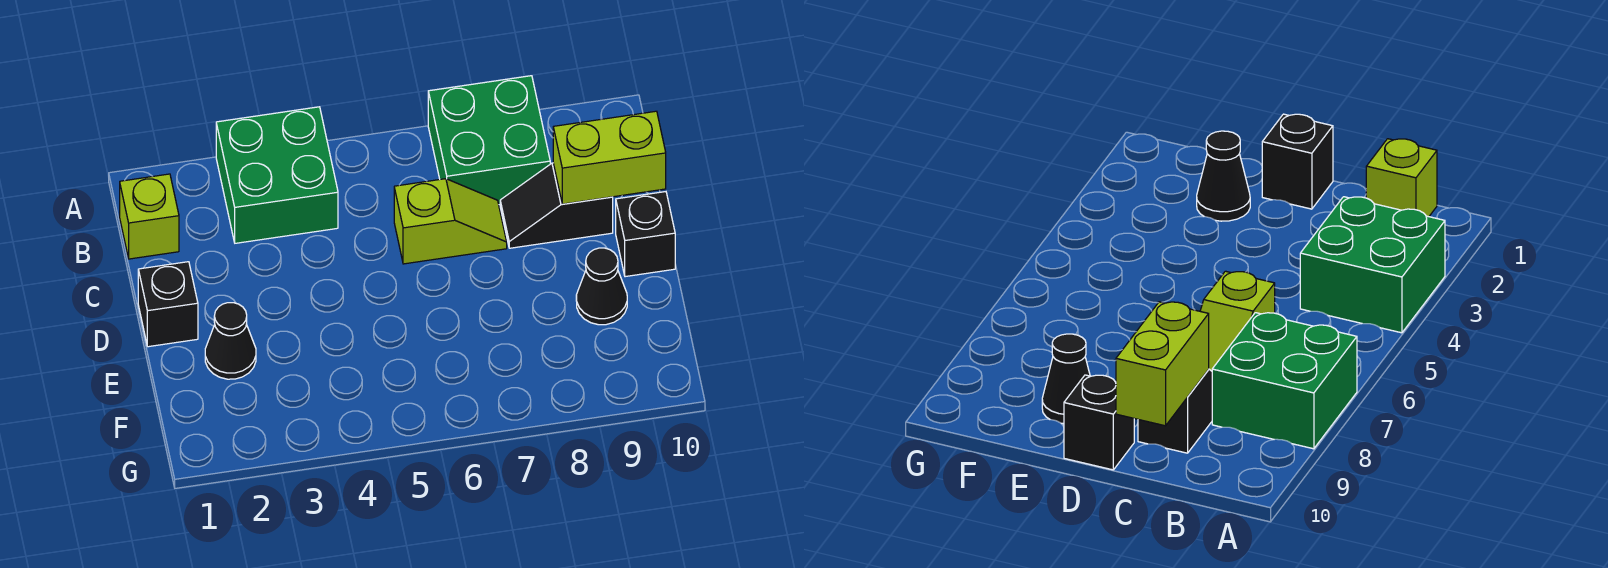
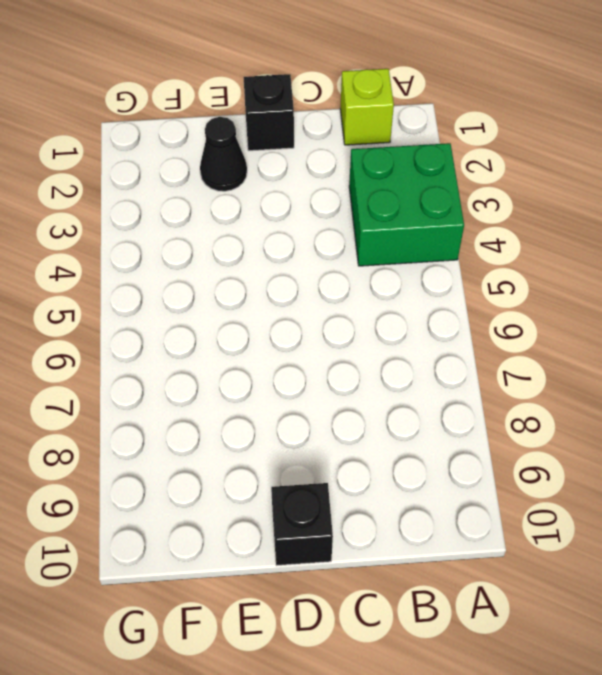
none -> green brick A7:B8 level 1
none -> lime slope C6:C7 level 1 top 6

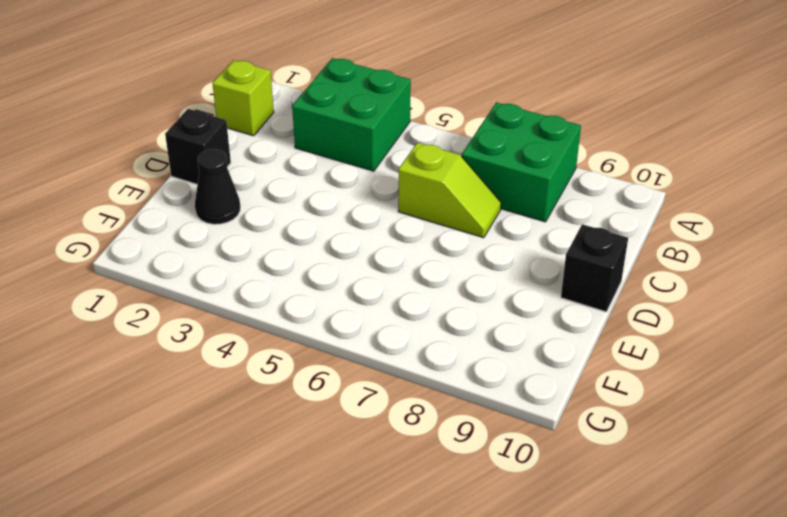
none -> black slope C8:C9 level 1 top 9
none -> black cone E9 level 1

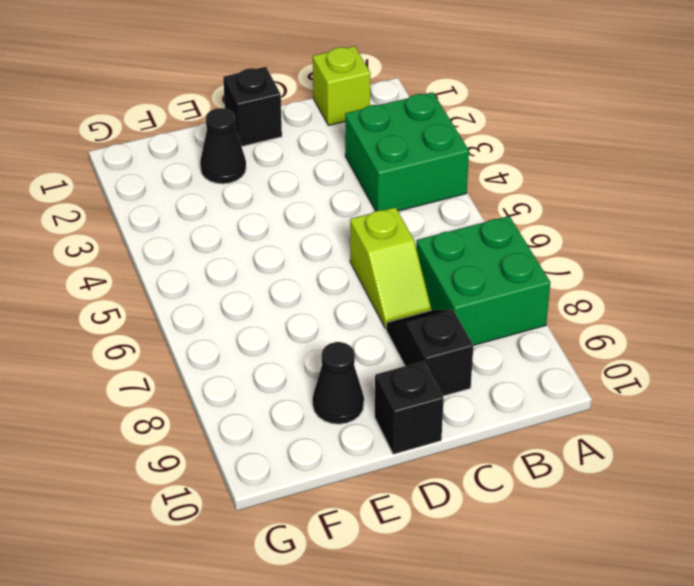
none -> lime brick C9:C10 level 2

